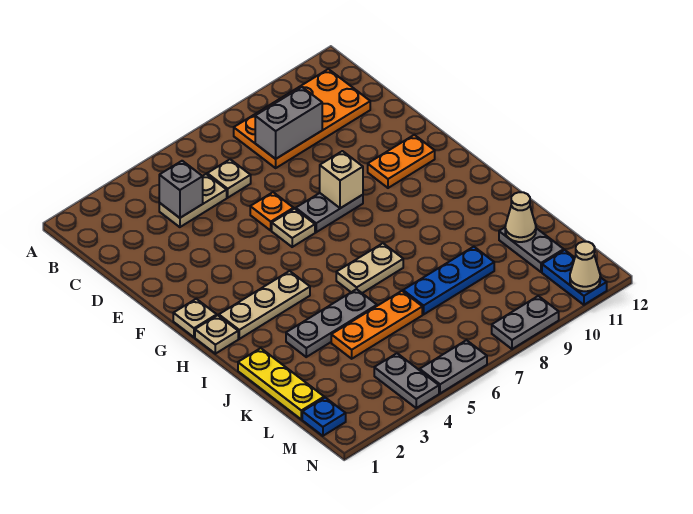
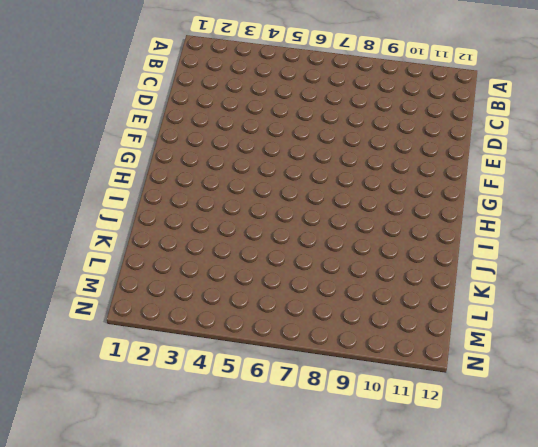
none -> orange plate B8:C11 level 1
none -> tan plate C4:C5 level 1
none -> tan plate C6 level 1

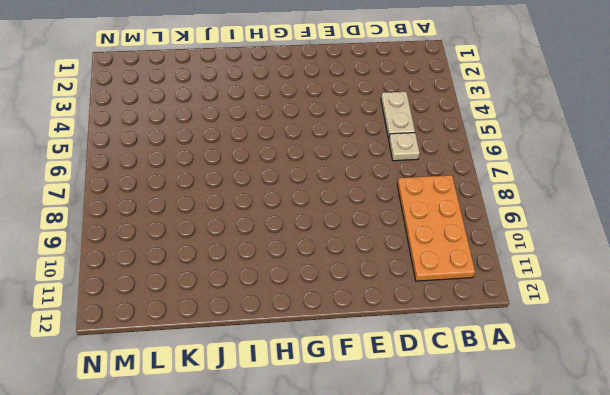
none -> orange plate E6 level 1
none -> tan plate F6 level 1
none -> grey plate F7:F8 level 1

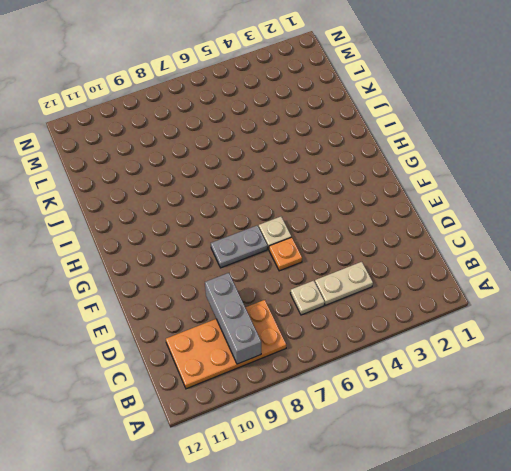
grey brick B9:D9 level 2 -> grey brick C8:C9 level 2
none -> orange plate F10:F11 level 1
none -> tan plate G1 level 1
none -> tan plate H1 level 1

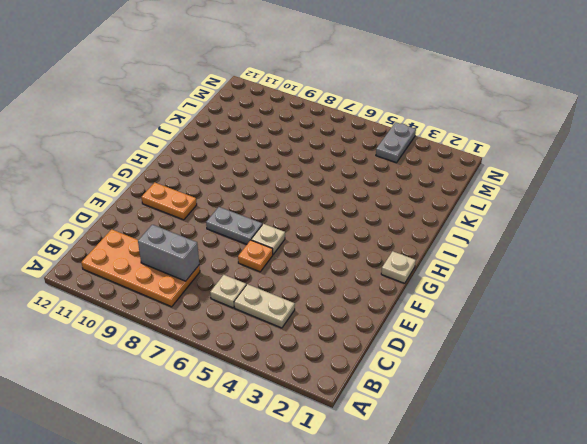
none -> tan plate H1 level 1
none -> tan plate H2:H4 level 1
none -> tan plate I6:I7 level 1

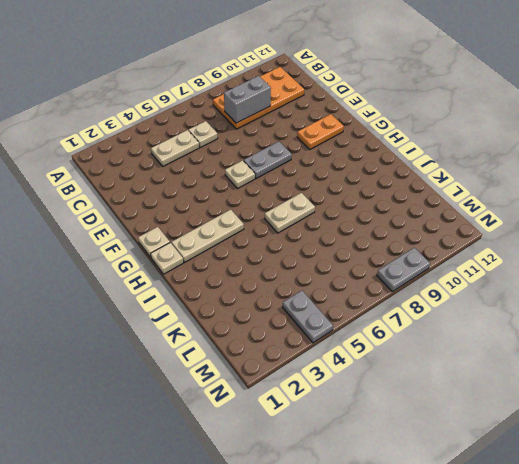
none -> orange plate E6 level 1
none -> yellow plate J1:L1 level 1
none -> grey plate J3:J5 level 1

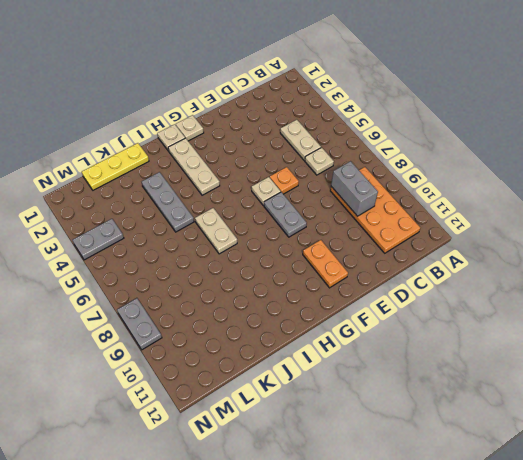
none -> orange plate K4:K6 level 1
none -> blue plate K7:K9 level 1
none -> grey plate K11:L11 level 1

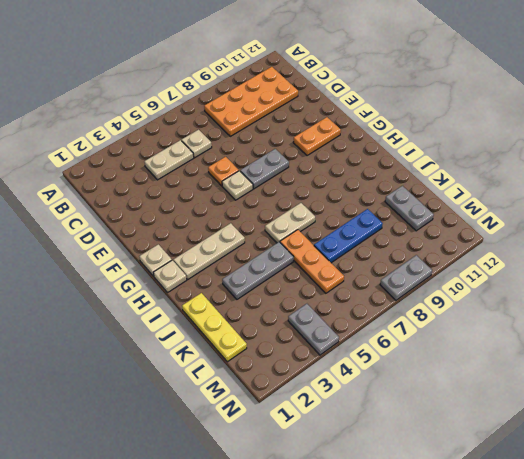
orange plate J6:L6 level 1 -> orange plate K4:K6 level 1
none -> blue plate M1 level 1
none -> blue plate M11:N11 level 1
none -> grey plate N5:N6 level 1

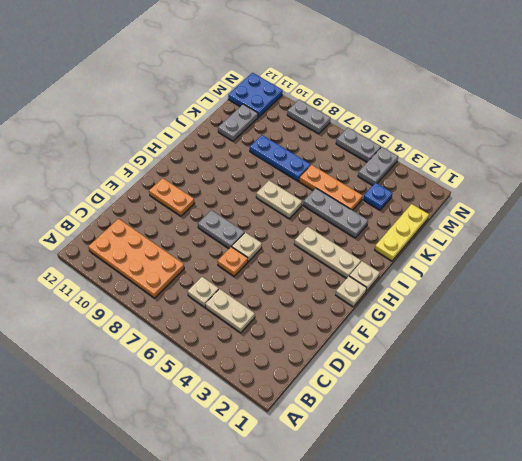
blue plate L3 level 1 -> blue plate M1 level 1
blue plate M11:N12 level 1 -> blue plate M11:N11 level 1
none -> grey brick C4 level 2
none -> grey brick C8:C9 level 2
none -> tan brick F8 level 2

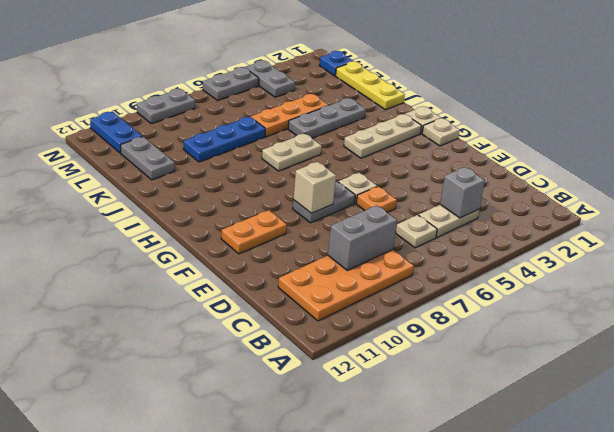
none -> tan cone K11 level 2
none -> tan cone N11 level 2

